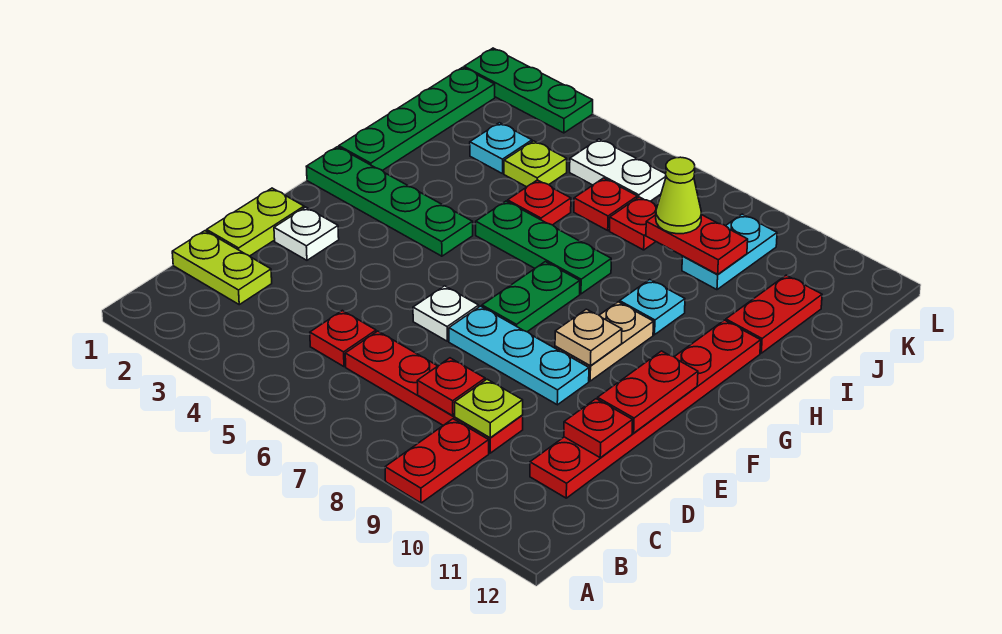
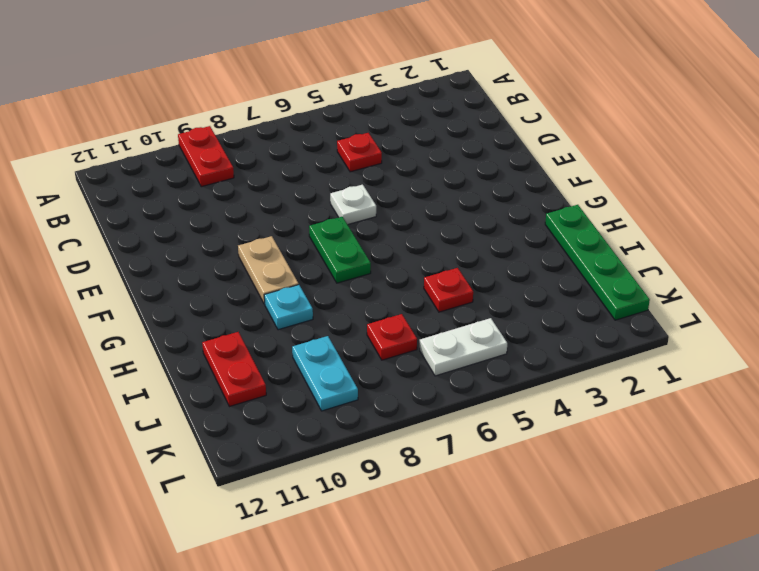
none -> lime plate C1:C2 level 1
none -> red plate C6:C9 level 1
none -> red plate C11:H11 level 1
none -> lime plate D1:E1 level 1

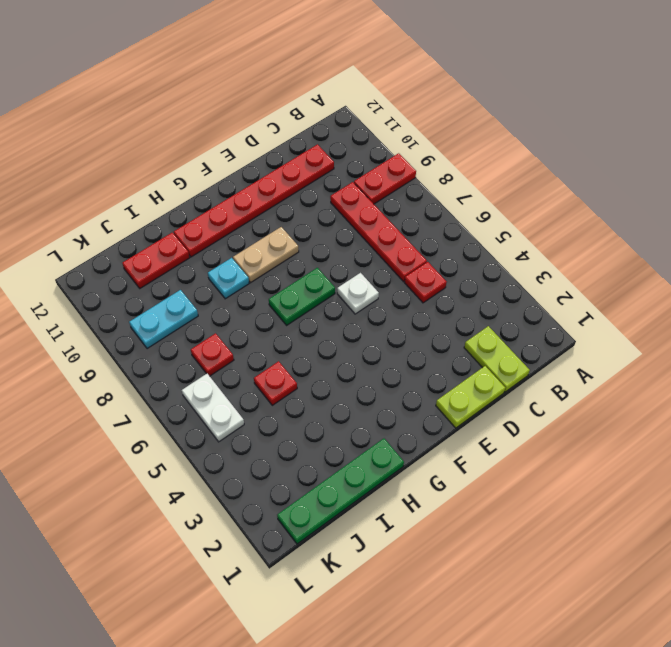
none -> white plate E2 level 1
none -> cyan plate E7:E9 level 1
none -> green plate G1:G4 level 1
none -> green plate H5:H7 level 1

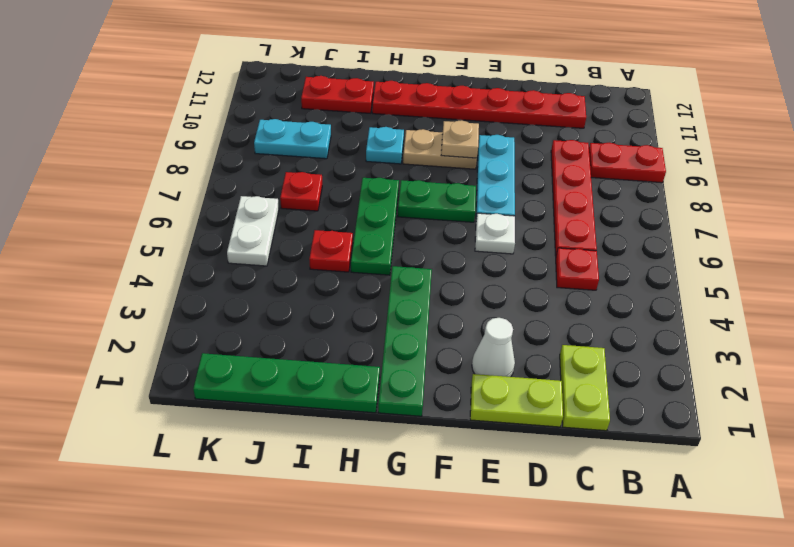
white cone E2 level 1 -> white plate E2 level 1
none -> cyan plate J3 level 1
none -> lime plate J4 level 1
none -> red plate J6 level 1
none -> green plate L1:L3 level 1

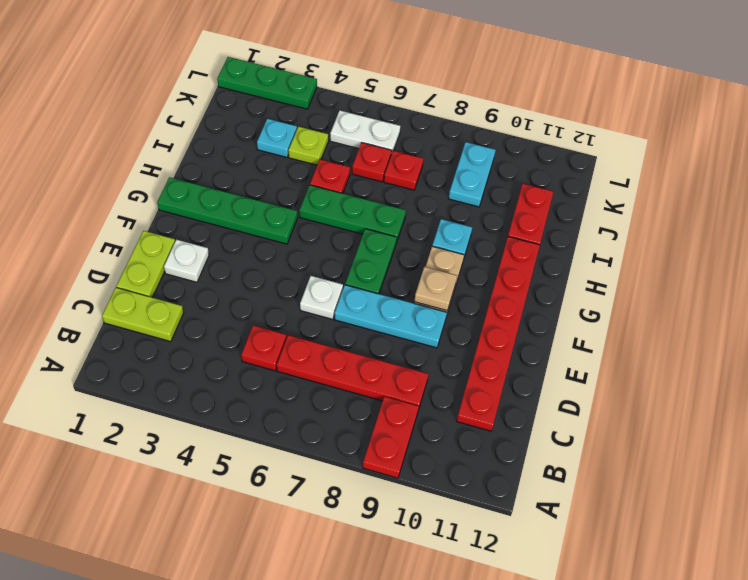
none -> green plate H1:K1 level 1
none -> red plate C8 level 2
none -> lime plate C9 level 2
none -> red plate D11 level 2

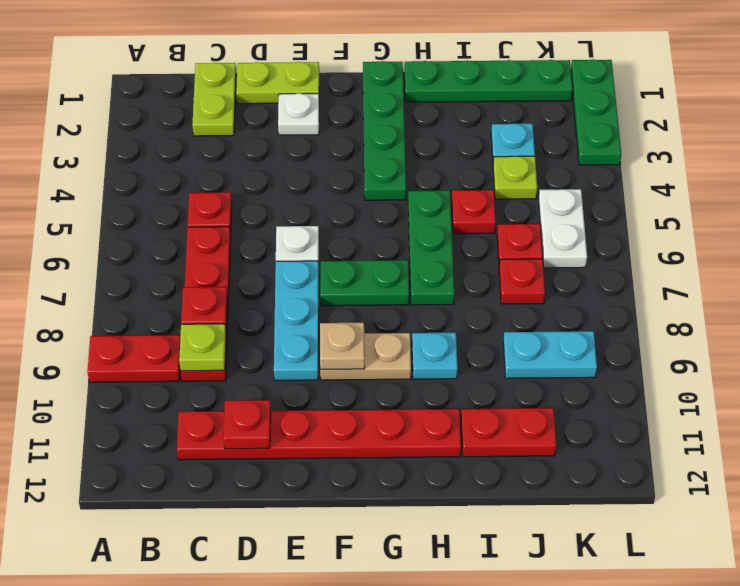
none -> red plate E11:F11 level 2
none -> red plate J8:J9 level 2
none -> lime cone J8 level 3

